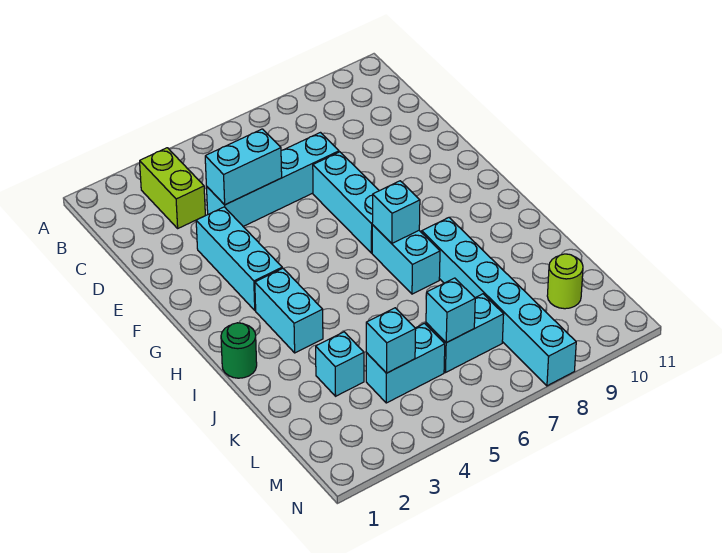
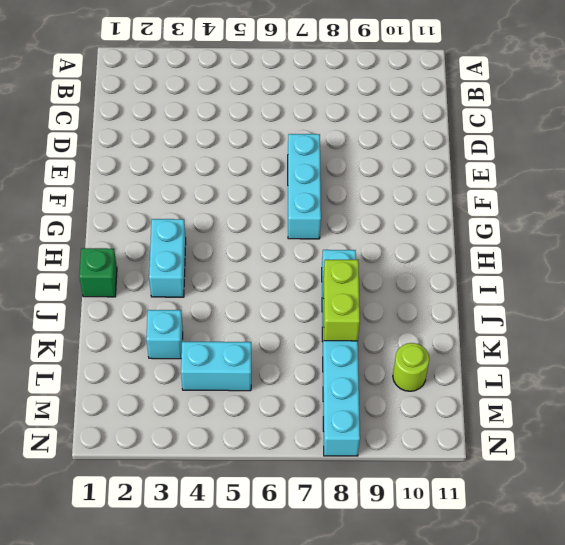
green brick I1 level 1 -> green round brick I1 level 1
lime brick J8:K8 level 2 -> lime brick B3:C3 level 1
none -> cyan brick D4:D7 level 1
none -> cyan brick E3:G3 level 1
none -> cyan brick H7:I7 level 1

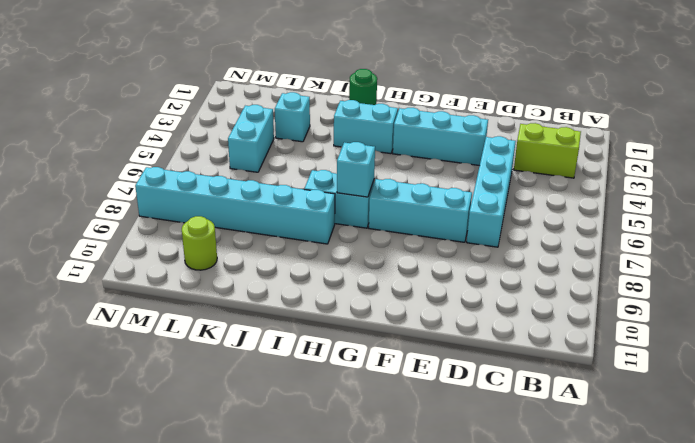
none -> cyan brick L6:L7 level 1
none -> cyan brick D4:D5 level 2
none -> cyan brick L4 level 2

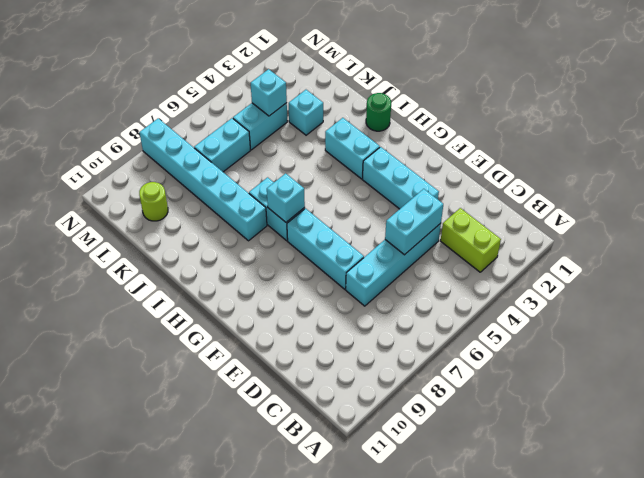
none -> cyan brick L6 level 2

